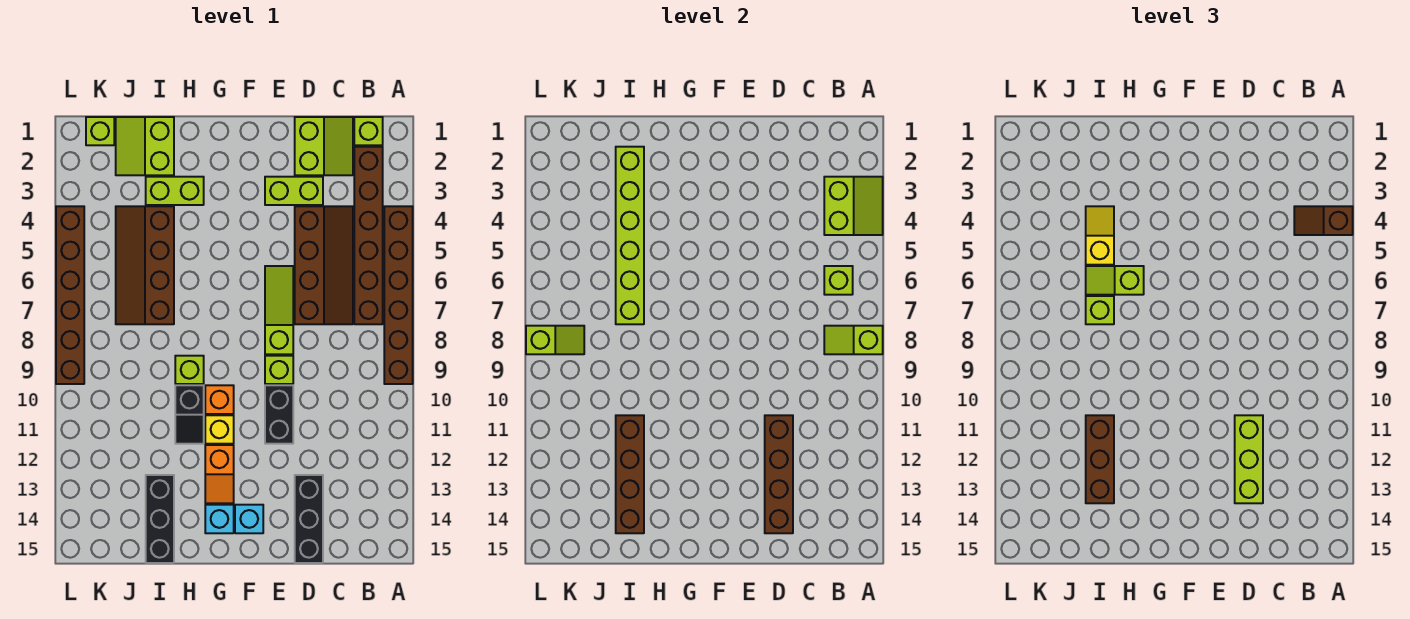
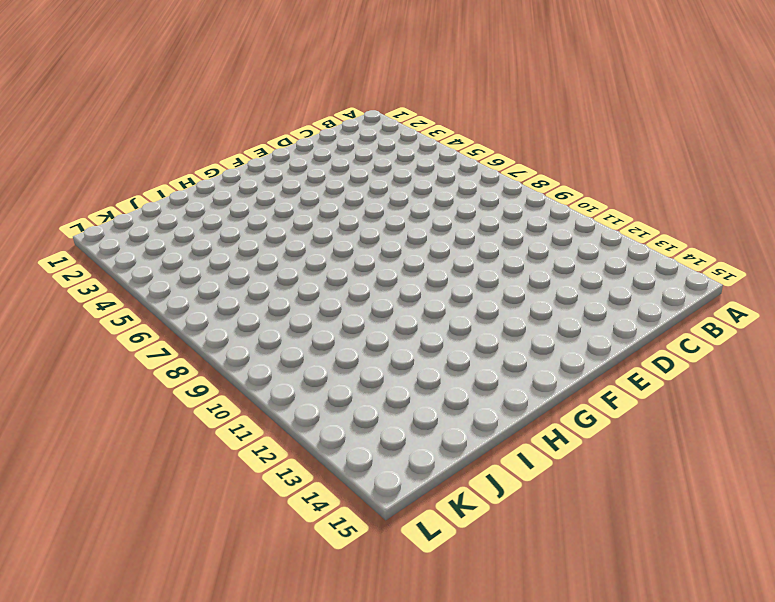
none -> brown brick A4:A9 level 1
none -> lime brick B1 level 1
none -> brown brick B2:B7 level 1
none -> lime slope C1:D2 level 1 top D

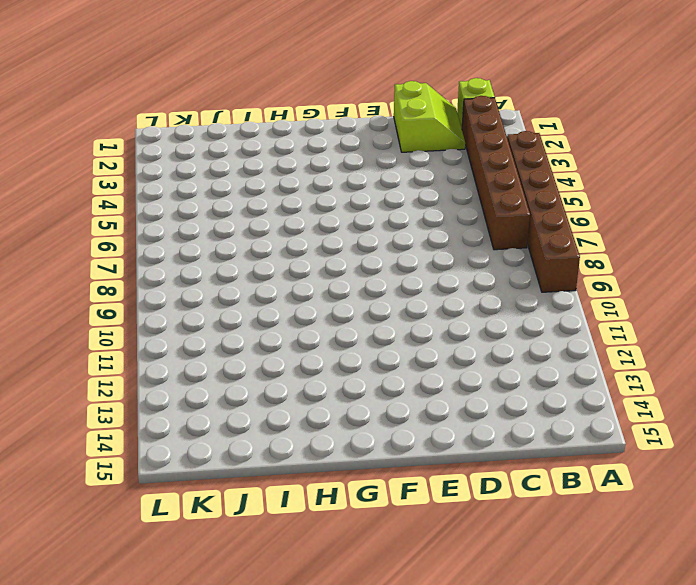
none -> brown slope C4:D7 level 1 top D
none -> lime brick D3:E3 level 1
none -> black brick D13:D15 level 1
none -> lime slope E6:E8 level 1 top 8

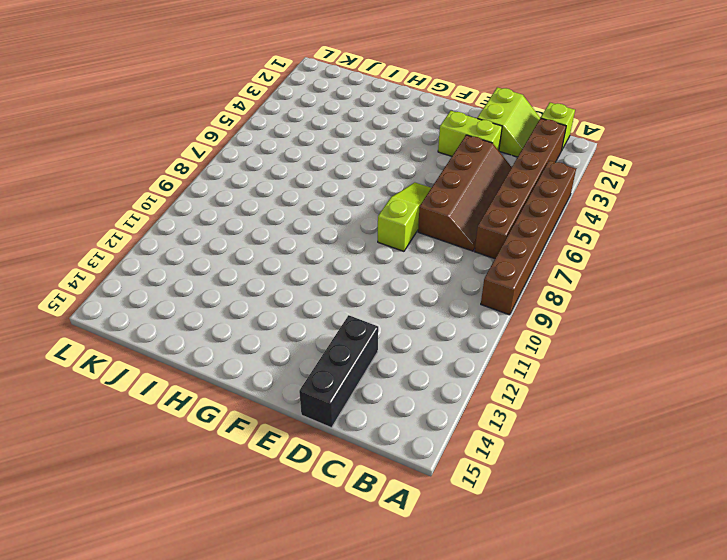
none -> lime brick E9 level 1
none -> black brick E10:E11 level 1
none -> cyan brick F14 level 1
none -> orange brick G10 level 1

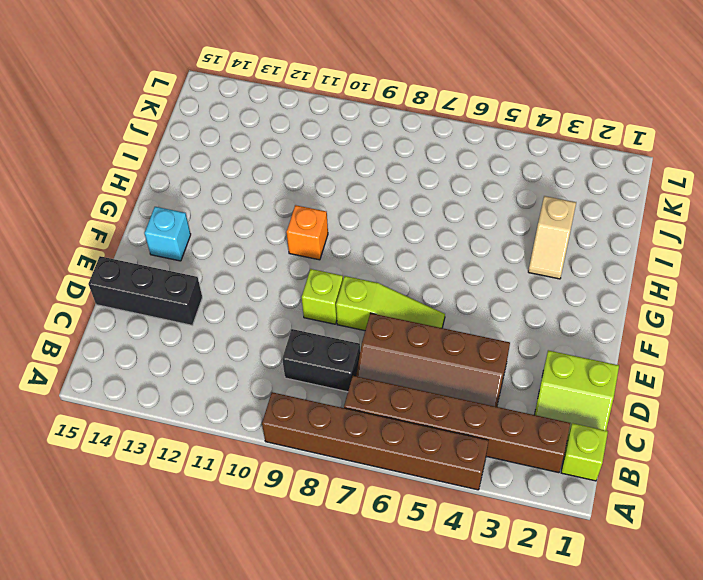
black brick C8:C9 level 1 -> black brick E10:E11 level 1
tan slope H3:I3 level 1 top I -> lime brick H3:I3 level 1
none -> lime brick D3:E3 level 1
none -> yellow brick G11 level 1
none -> orange slope G12:G13 level 1 top 12
none -> cyan brick G14 level 1

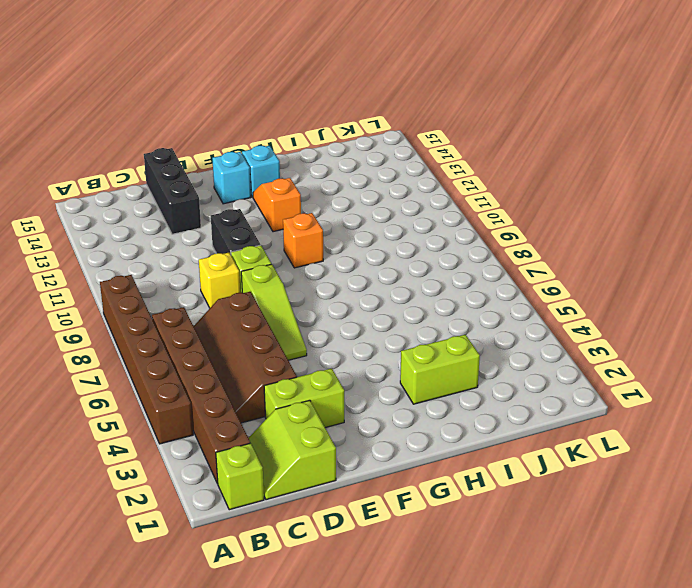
yellow brick D9 level 1 -> yellow brick G11 level 1
none -> lime brick H9 level 1
none -> black slope H10:H11 level 1 top 10
none -> lime slope I1:J2 level 1 top I
none -> brown slope I4:J7 level 1 top I

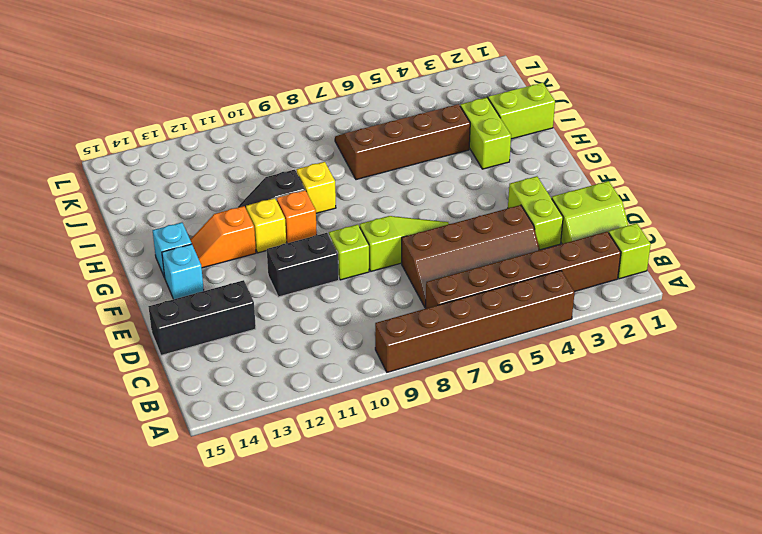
yellow brick H9 level 1 -> lime brick H9 level 1
none -> black brick I13:I15 level 1
none -> lime brick K1 level 1
none -> brown brick L4:L9 level 1
none -> lime slope A3:B4 level 2 top B

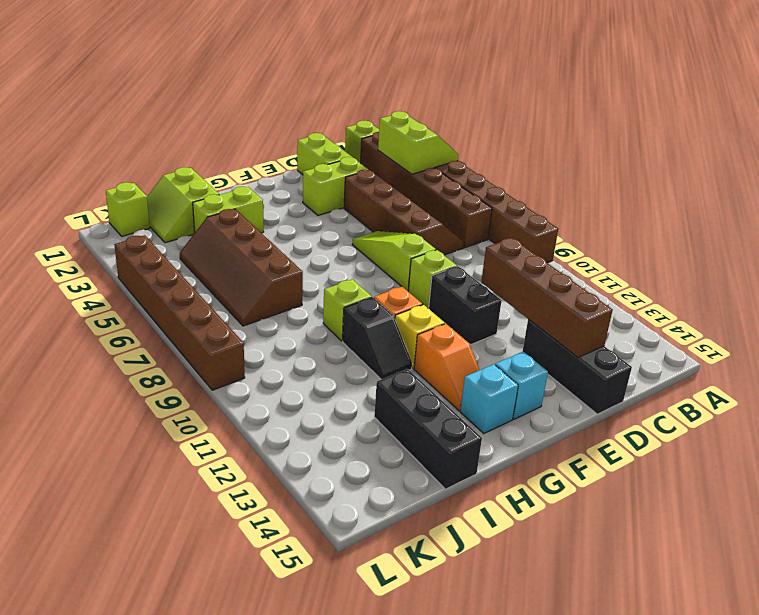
none -> lime slope A8:B8 level 2 top A
none -> lime brick B6 level 2
none -> lime brick I2:I7 level 2
none -> brown brick I11:I14 level 2

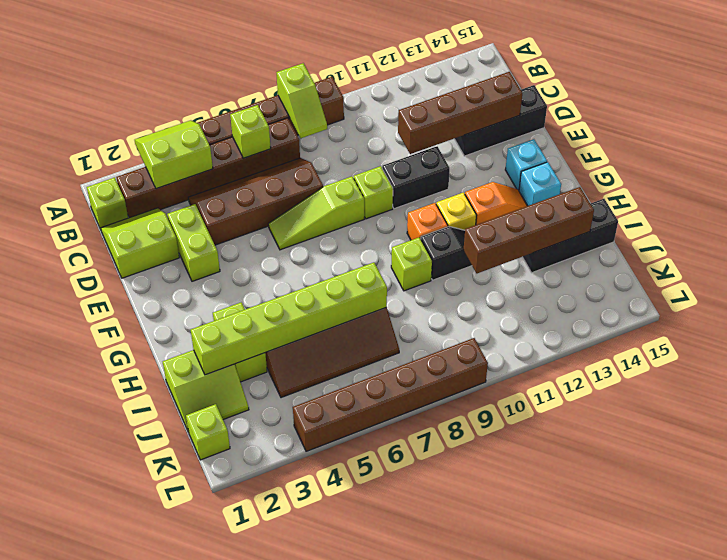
none -> lime slope K8:L8 level 2 top L
none -> brown slope A4:B4 level 3 top A
none -> lime brick D11:D13 level 3
none -> lime slope H6:I6 level 3 top H

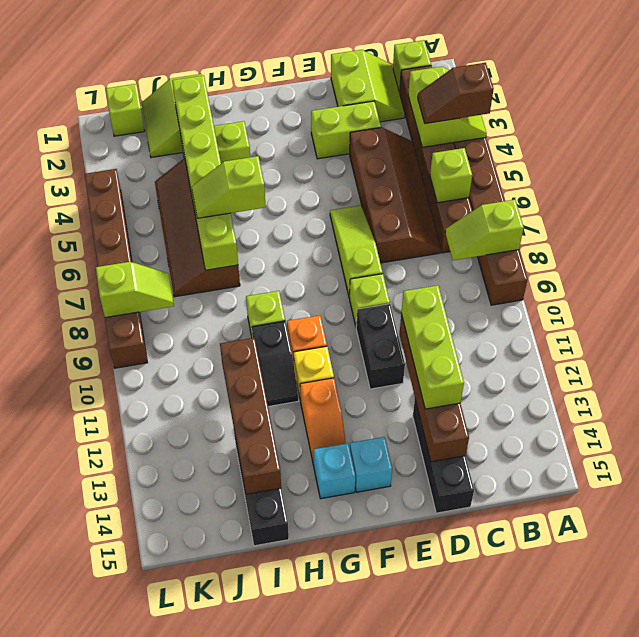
none -> yellow slope I4:I5 level 3 top 5
none -> lime brick I7 level 3
none -> brown brick I11:I13 level 3

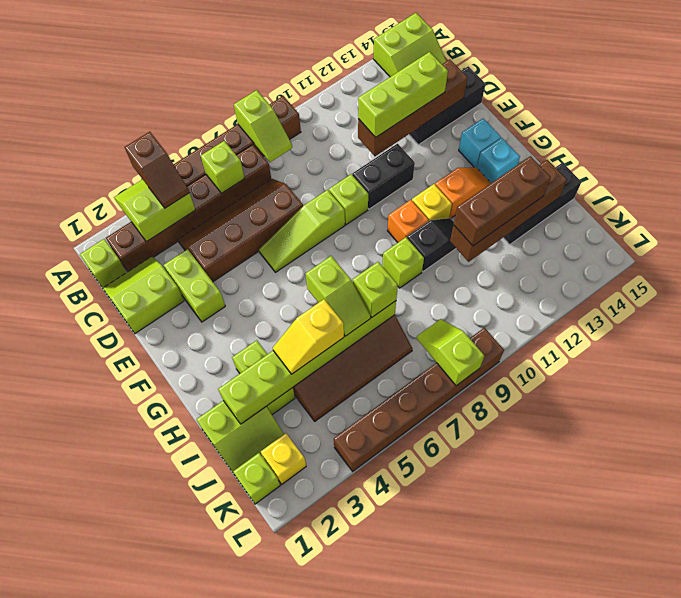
lime slope A14:B15 level 1 top A -> none
yellow brick K2 level 1 -> none

